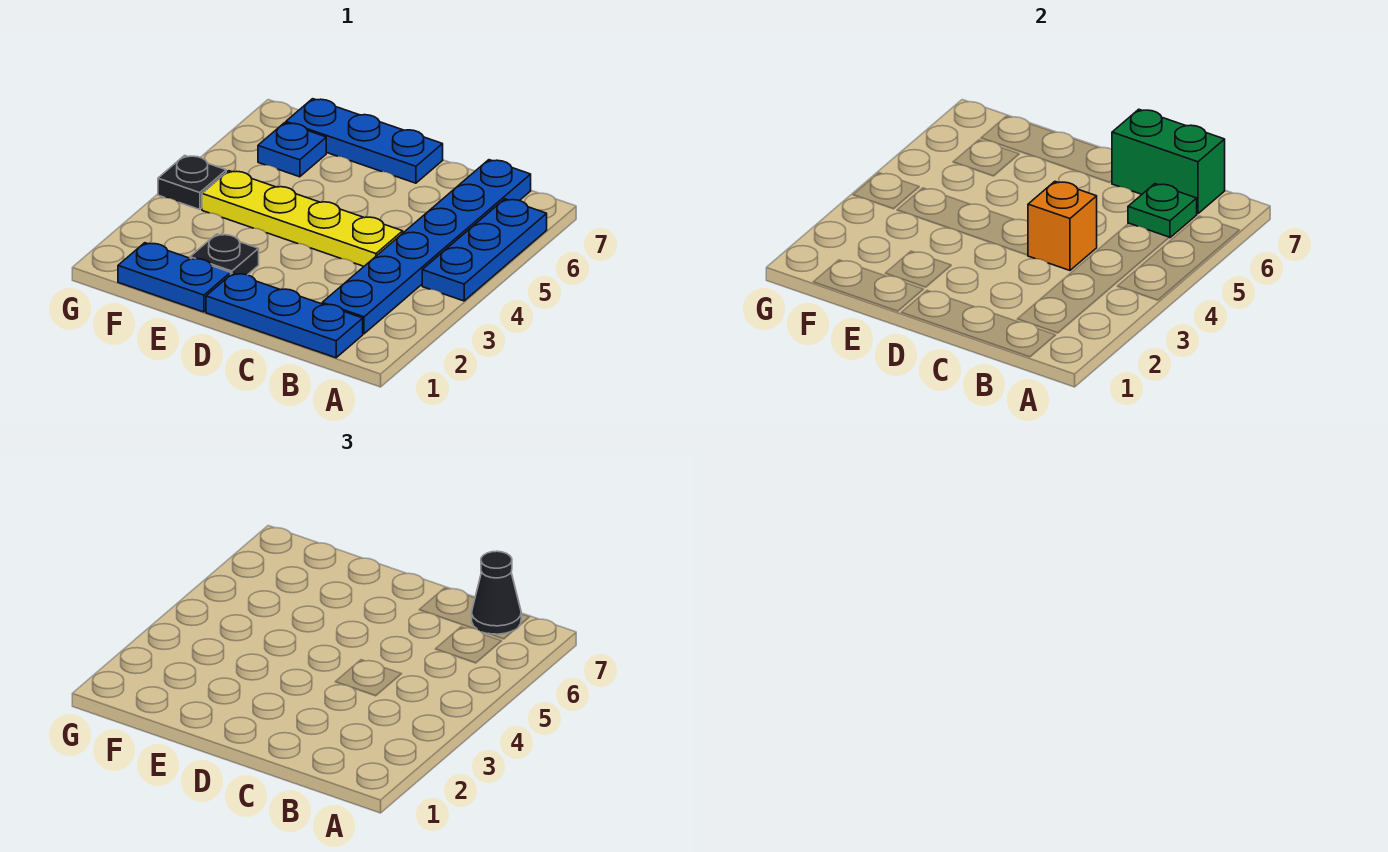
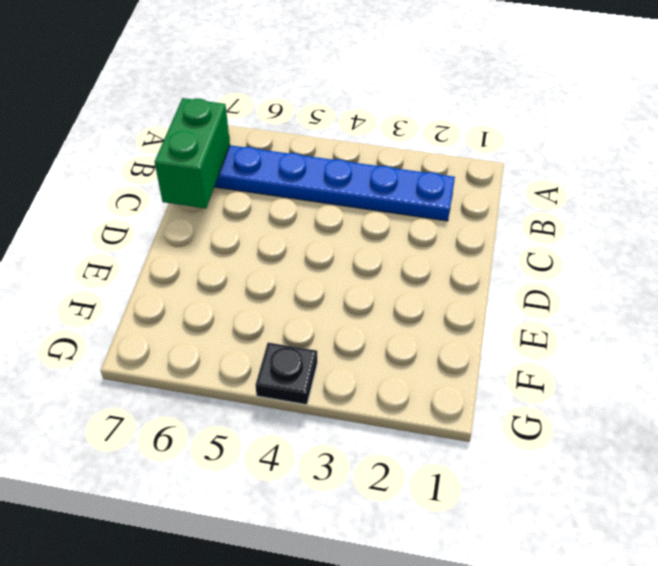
none -> blue plate A4:A6 level 1
none -> blue plate B1:D1 level 1
none -> yellow plate C4:F4 level 1

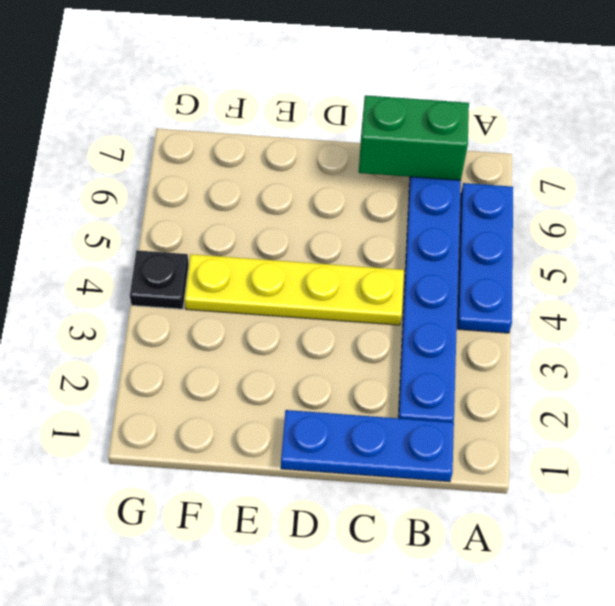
none -> blue plate D7:F7 level 1
none -> blue plate E1:F1 level 1
none -> black plate E2 level 1

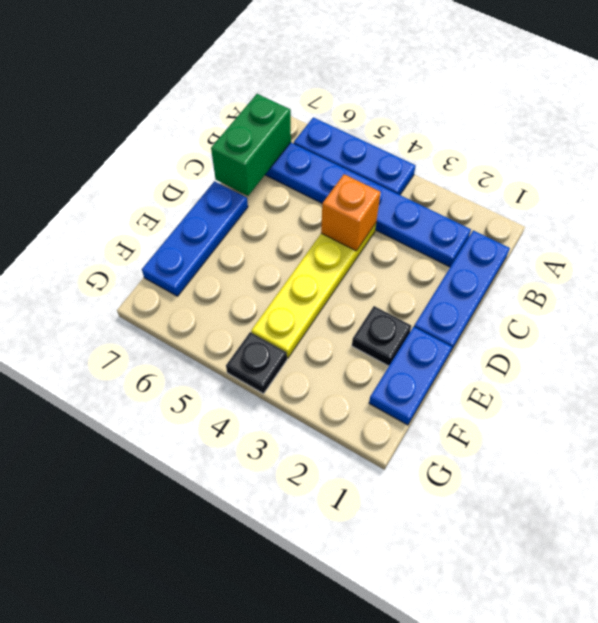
none -> blue plate F6 level 1
none -> green plate B6 level 2
none -> black cone B7 level 3

